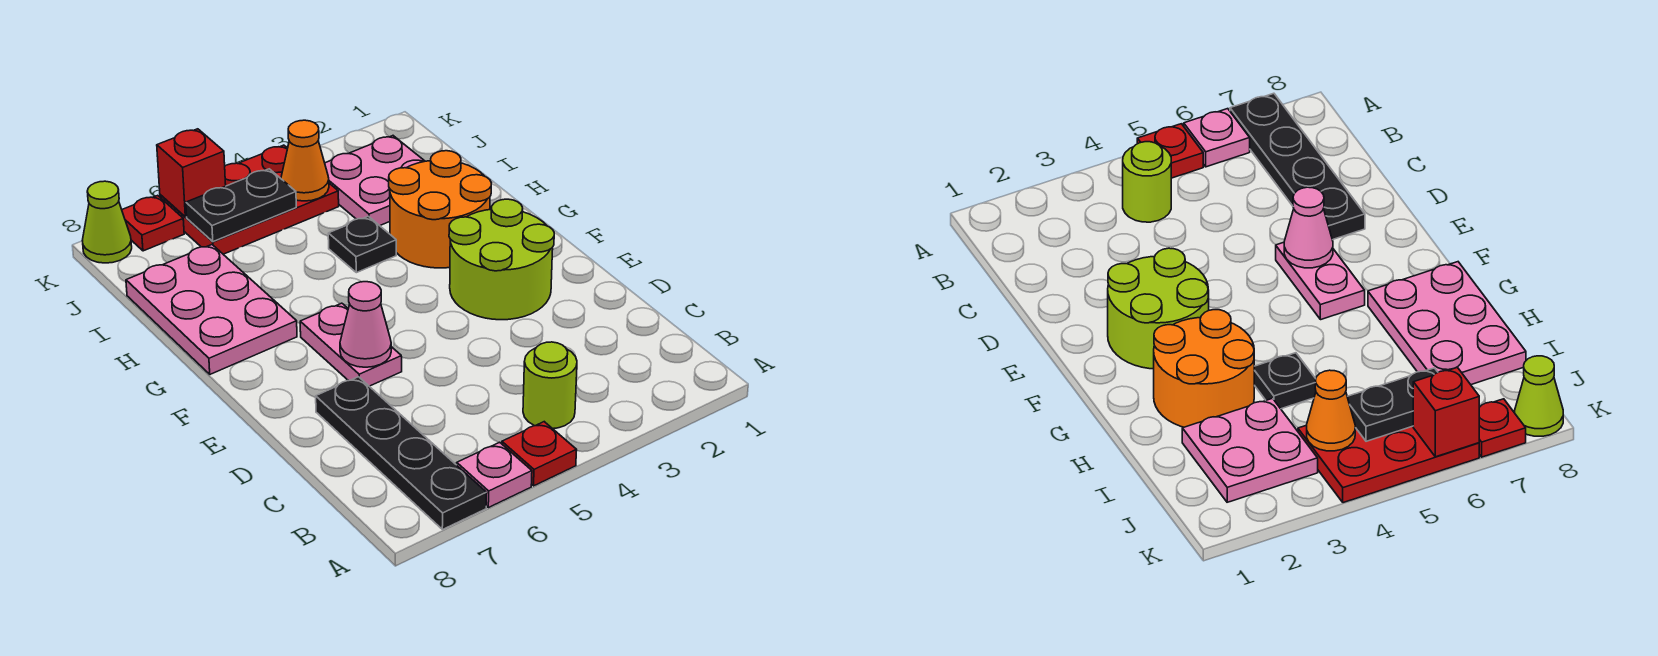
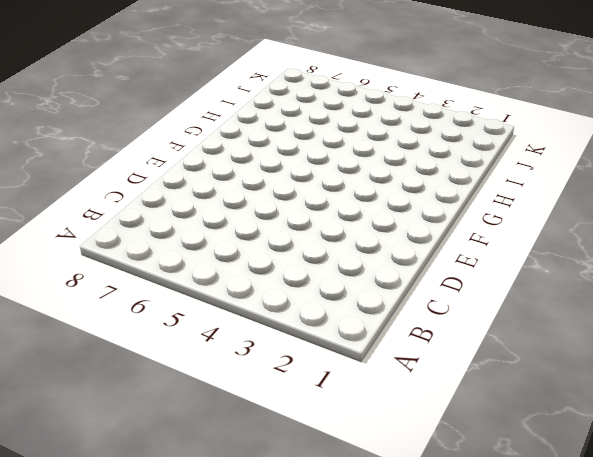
none -> red plate A5 level 1
none -> pink plate A6 level 1
none -> black plate A7:D7 level 1

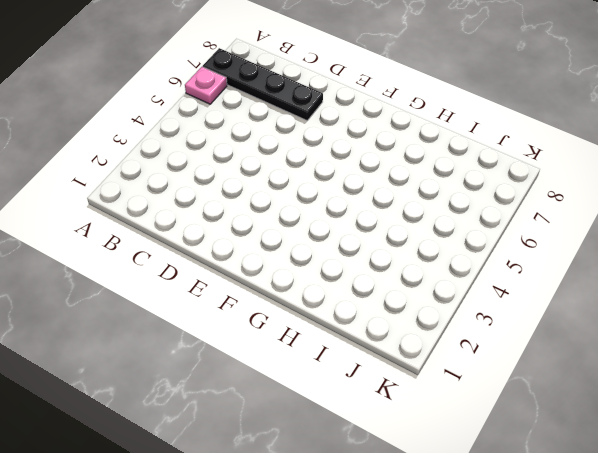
none -> red plate A5 level 1
none -> lime round brick B4 level 1
none -> lime round brick E2:F3 level 1

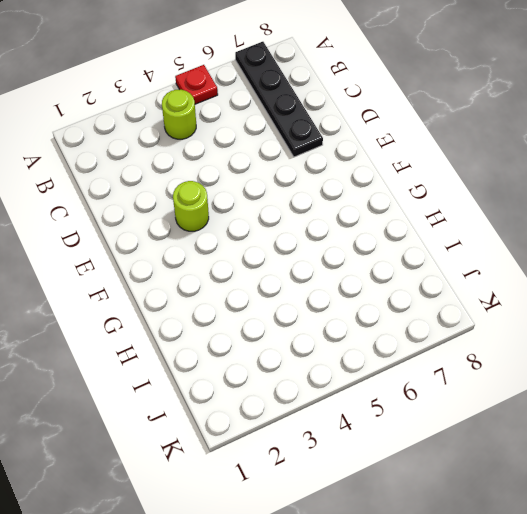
lime round brick E3 level 1 -> lime round brick E2:F3 level 1
none -> pink plate A6 level 1
none -> pink plate E6:F6 level 1
none -> orange round brick G2:H3 level 1

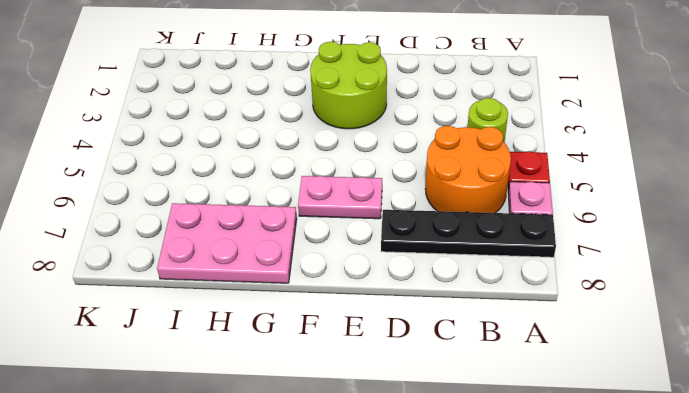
orange round brick B5:C6 level 1 -> orange round brick G2:H3 level 1
none -> black plate H4 level 1
none -> pink plate I2:J3 level 1
none -> red plate J4:K6 level 1

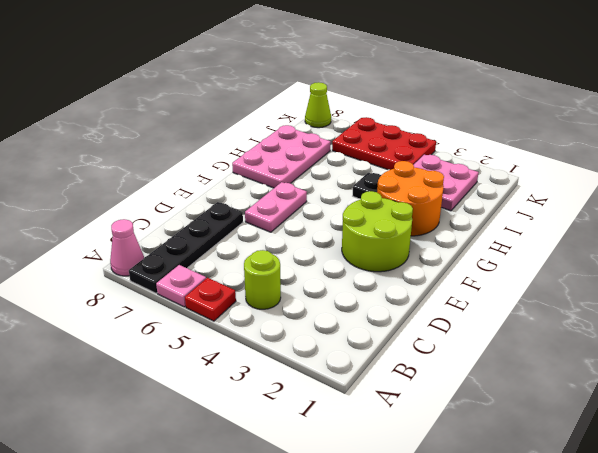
pink cone A8 level 1 -> pink cone E6 level 2
none -> red plate K7 level 1
none -> orange cone J4 level 2
none -> black plate J5:J6 level 2

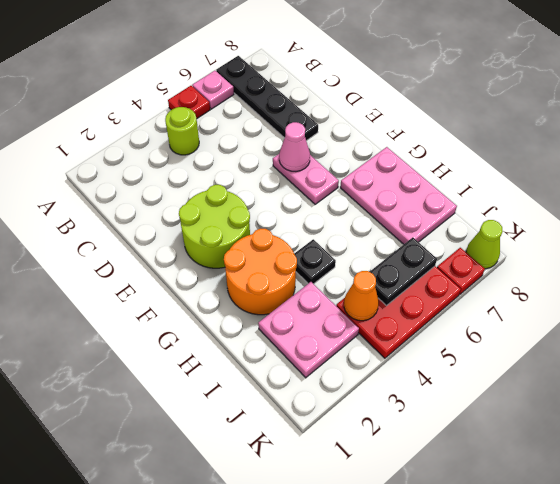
none -> red brick K6 level 2

